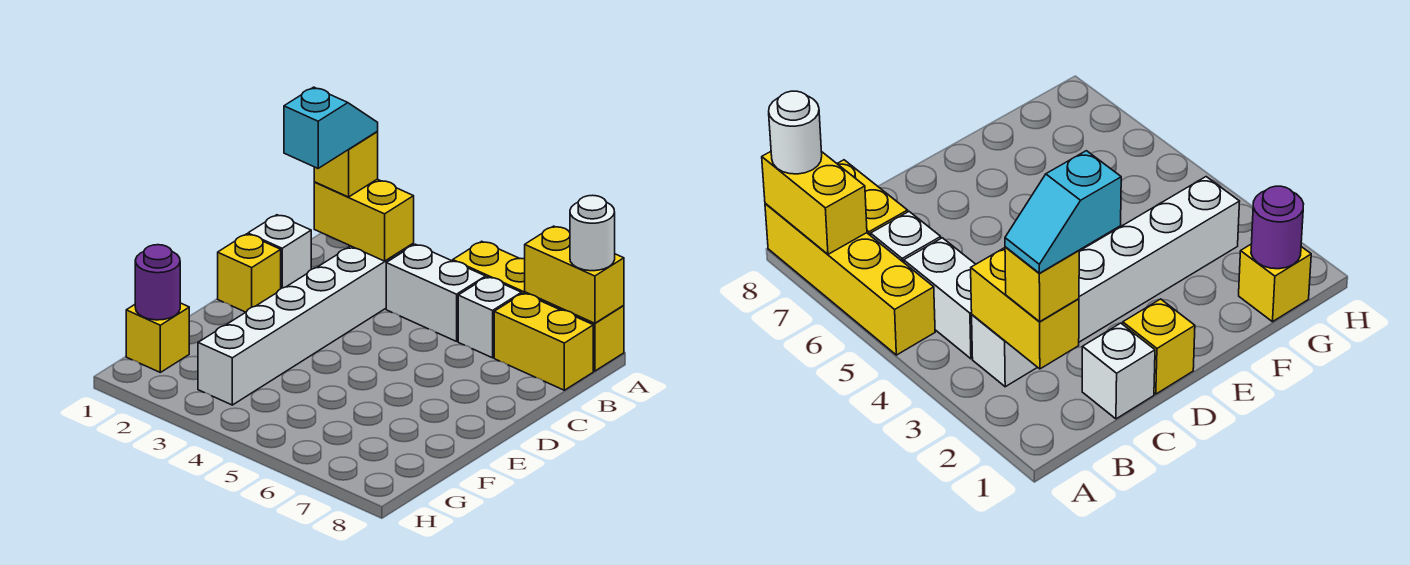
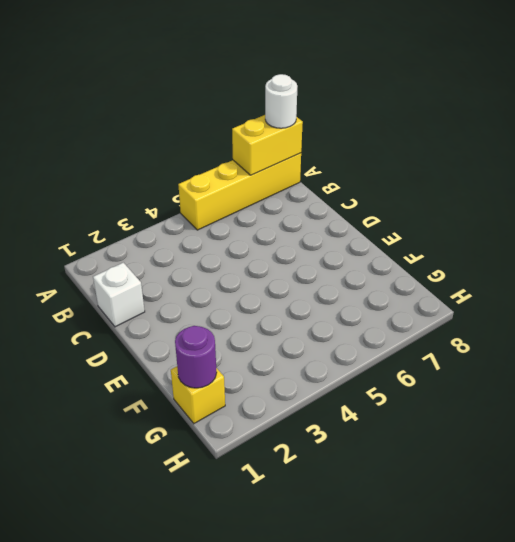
none -> white brick B3:G3 level 1
none -> white brick B4:B5 level 1
none -> white brick B6 level 1

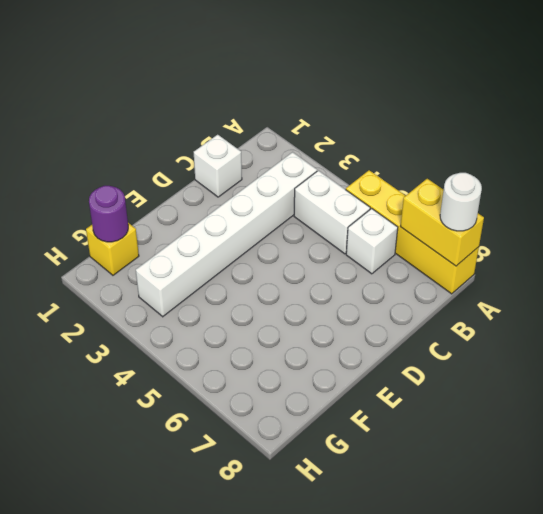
none -> yellow brick B7:B8 level 1
none -> yellow brick D1 level 1
none -> yellow brick B2:B3 level 2

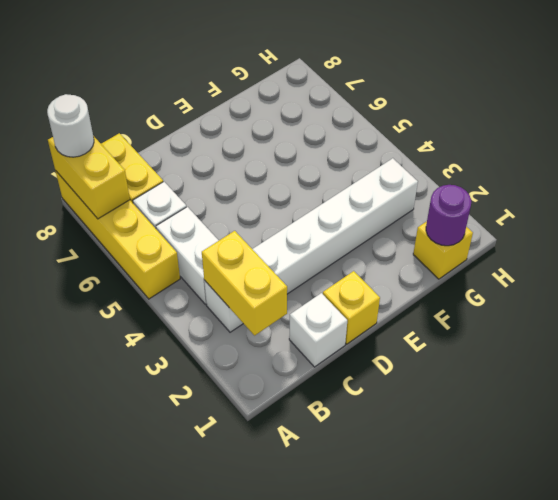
none -> yellow brick B2 level 3
none -> cyan slope B2:C2 level 4 top C

